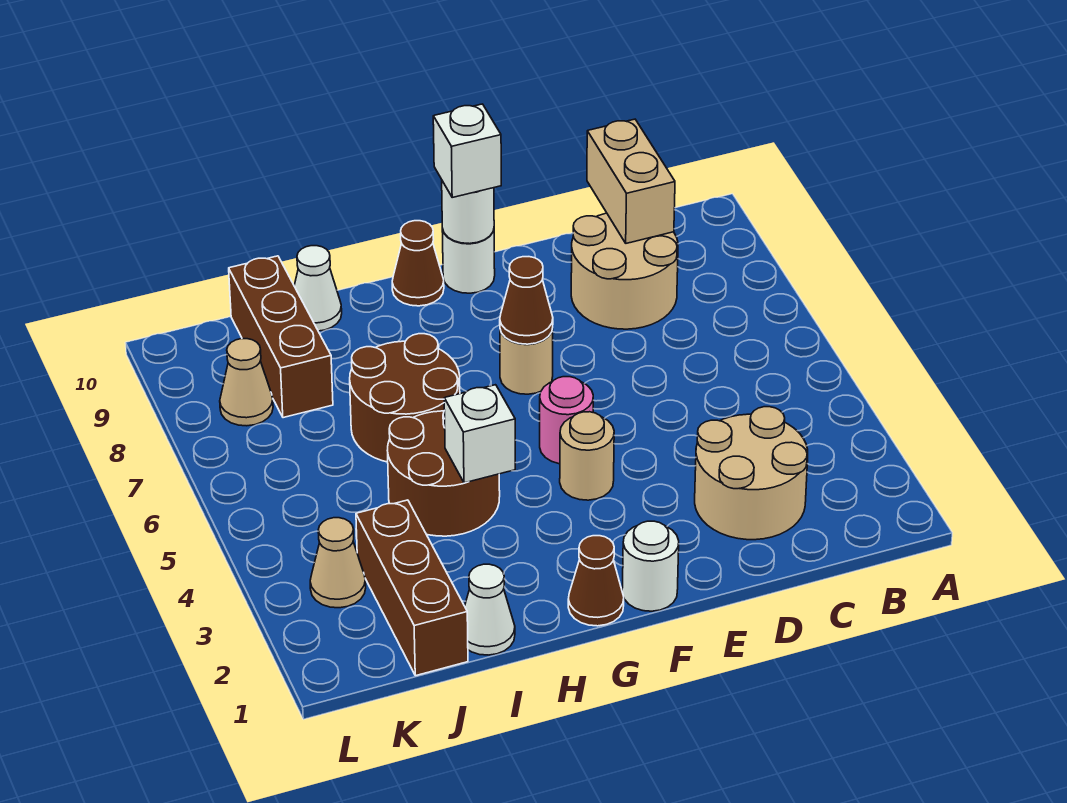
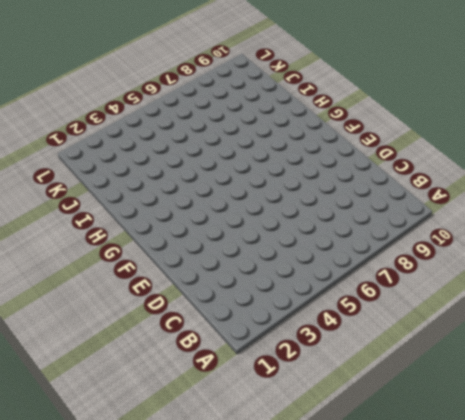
none -> tan round brick C2:D3 level 1
none -> tan round brick C8:D9 level 1
none -> white round brick F1 level 1

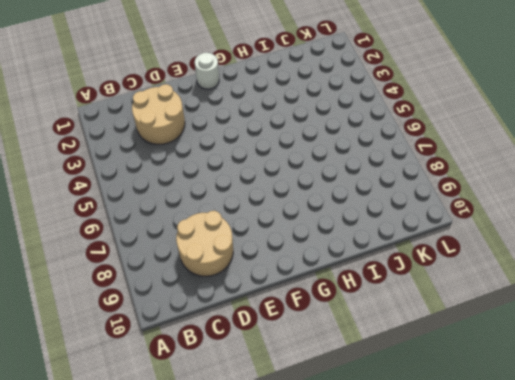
none -> tan round brick F4 level 1
none -> pink round brick F5 level 1
none -> tan round brick F7 level 1

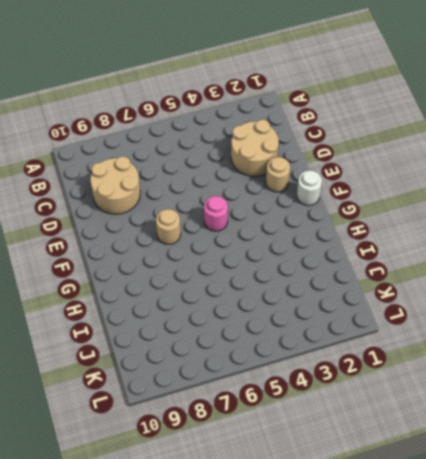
tan round brick E2 level 1 -> tan round brick F4 level 1
none -> white round brick F10 level 1
none -> brown cone G1 level 1
none -> brown cone G10 level 1

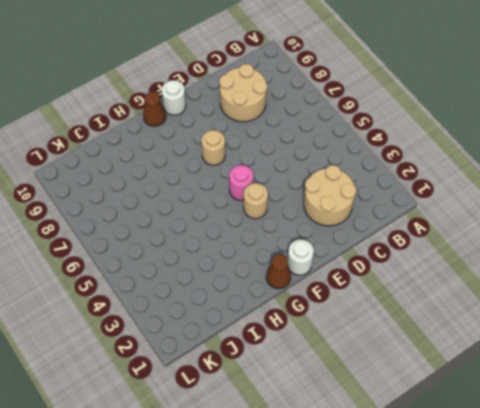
none -> brown round brick H4:I5 level 1
none -> brown round brick H6:I7 level 1
none -> white cone I1 level 1

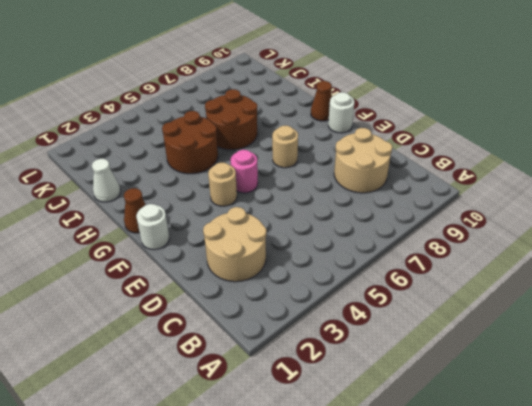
none -> white cone I10 level 1
none -> brown brick J1:J3 level 1
none -> brown brick J8:J10 level 1

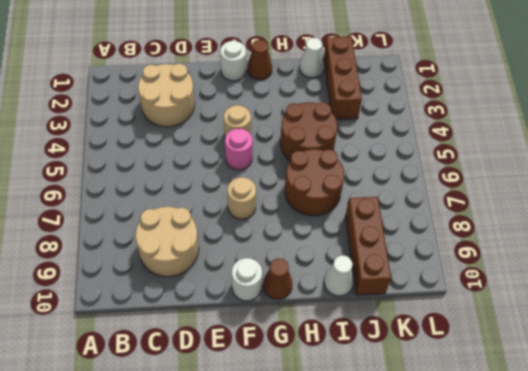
none -> tan cone K3 level 1
none -> tan cone K8 level 1
none -> tan brick C9:C10 level 2

